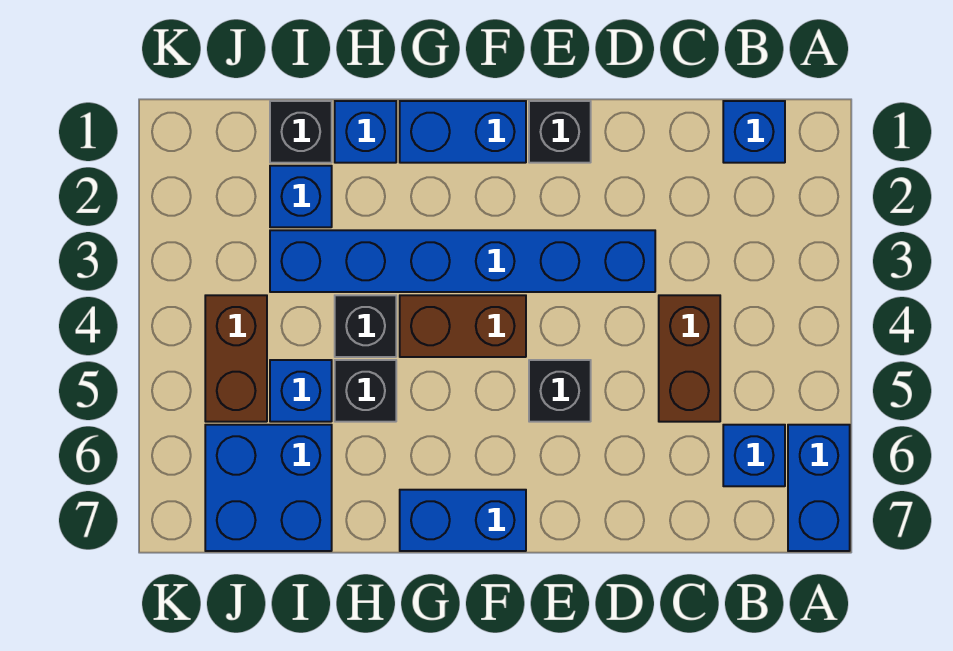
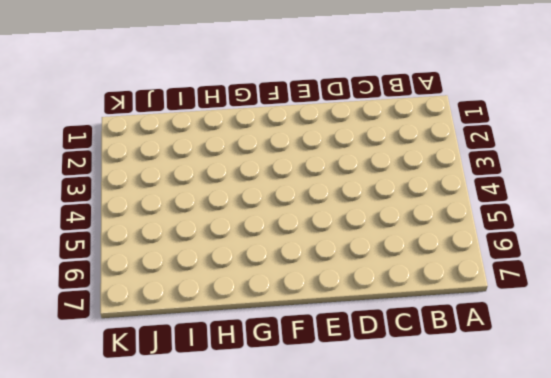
none -> blue brick A6:A7 level 1
none -> blue brick B1 level 1
none -> blue brick B6 level 1

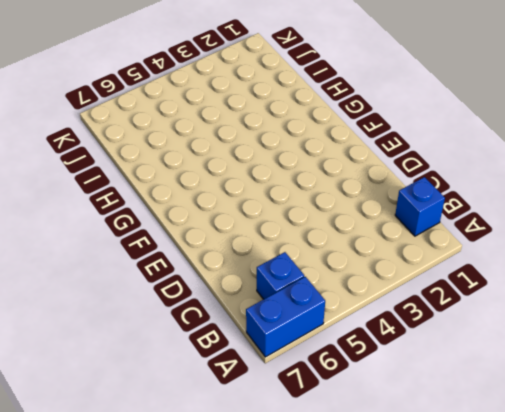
none -> brown brick C4:C5 level 1
none -> blue brick D3:I3 level 1
none -> black brick E1 level 1

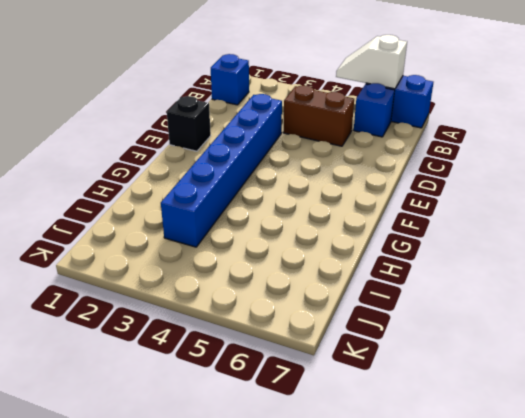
white slope A5:A6 level 2 top 6 -> none
none -> black brick E5 level 1
none -> blue brick F1:G1 level 1
none -> brown brick F4:G4 level 1

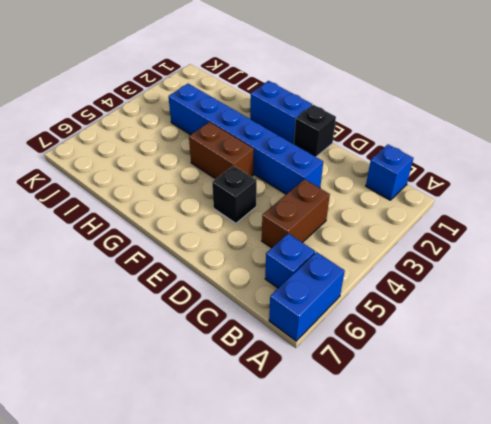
none -> blue brick F7:G7 level 1
none -> blue brick H1 level 1
none -> black brick H4 level 1

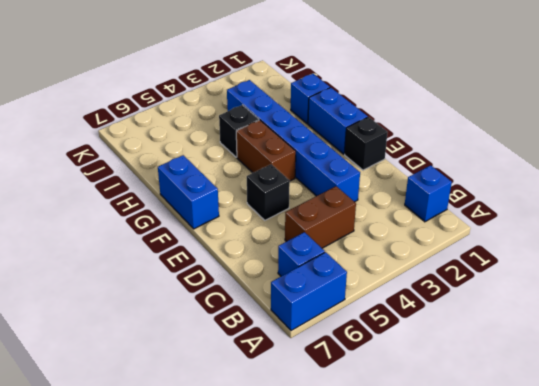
none -> black brick H5 level 1
none -> black brick I1 level 1
none -> blue brick I2 level 1

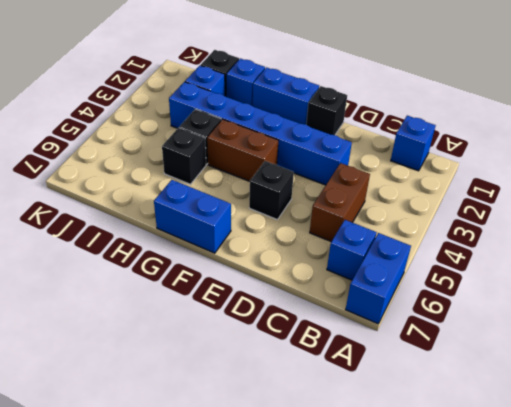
none -> blue brick I5 level 1
none -> blue brick I6:J7 level 1
none -> brown brick J4:J5 level 1

